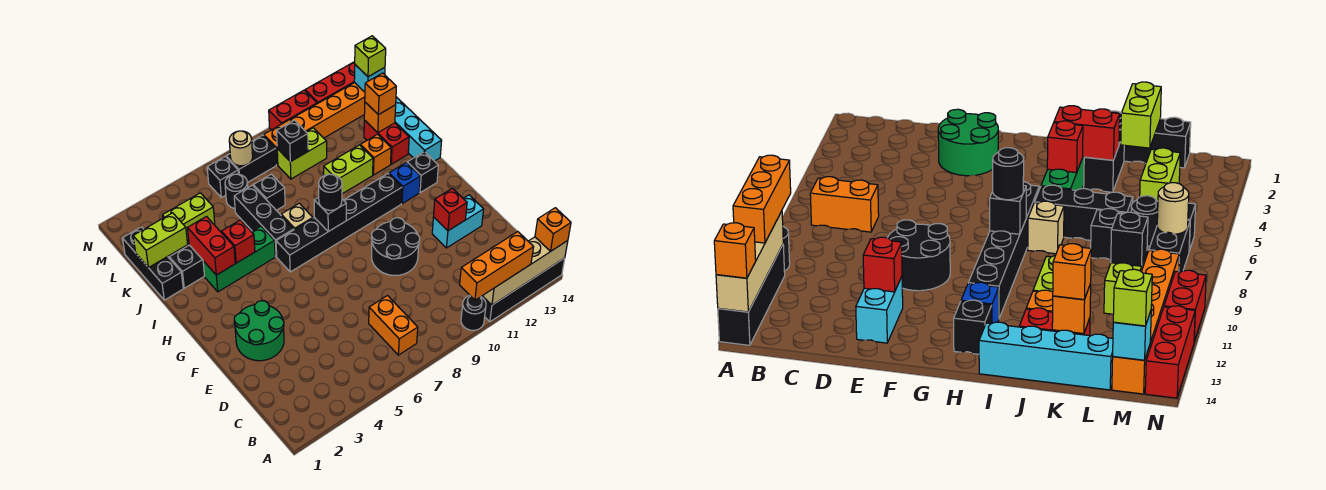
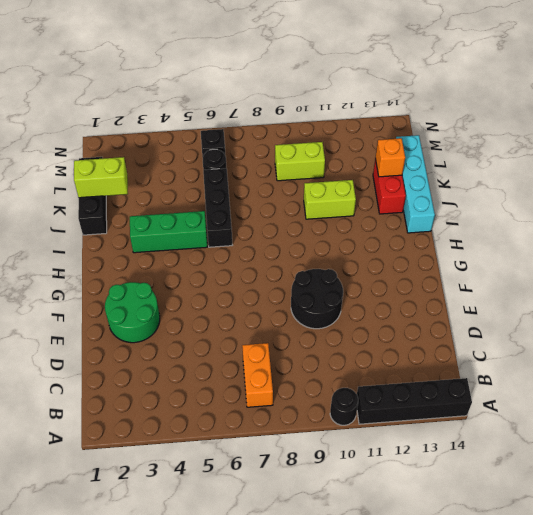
none -> cyan brick E12:E13 level 1
none -> black brick H6:H11 level 1
none -> blue brick H12 level 1
none -> black brick H13 level 1

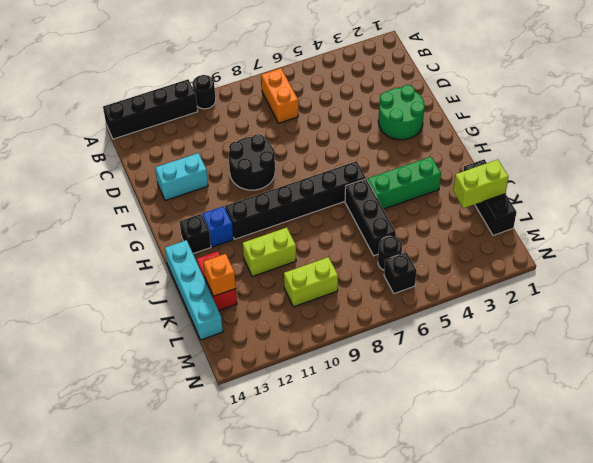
none -> tan brick I7 level 1
none -> black brick J2:J3 level 1
none -> orange brick J12 level 1
none -> black brick K7 level 1

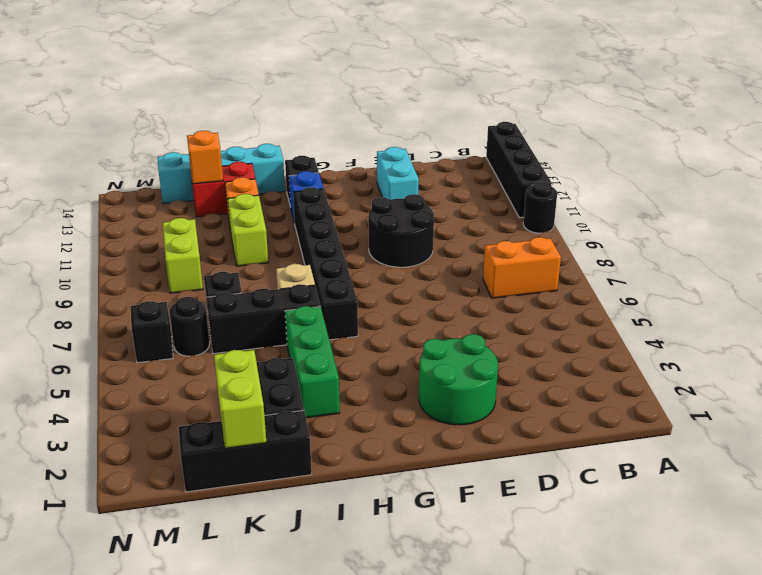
none -> lime brick L3:L4 level 1
none -> black brick M7:M8 level 1
none -> orange brick M9:M14 level 1
none -> red brick N10:N11 level 1

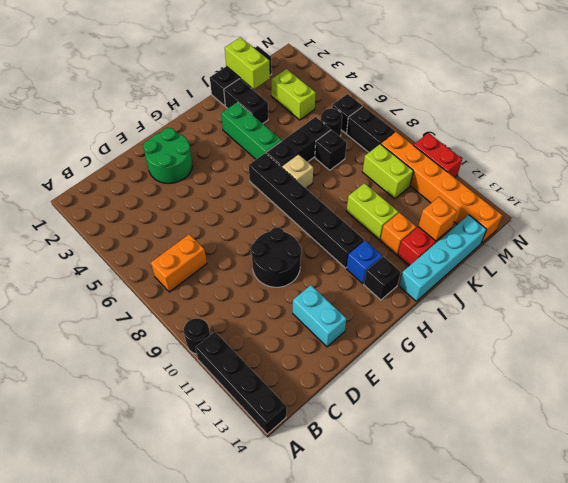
none -> red brick N12:N14 level 1
none -> tan brick A11:A14 level 2
none -> red brick E12 level 2
none -> black brick H8 level 2

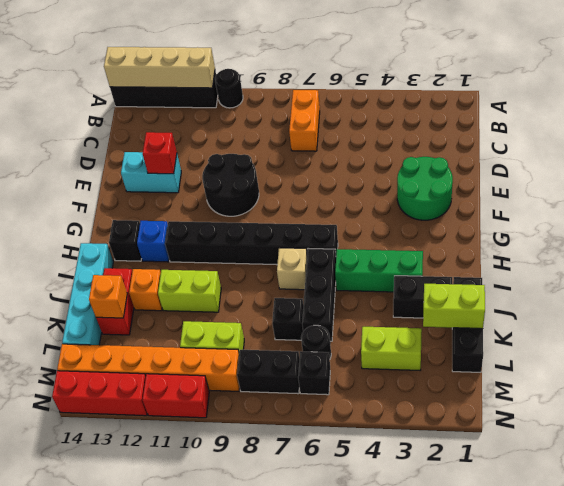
none -> black brick H8 level 2
none -> red brick I3:J3 level 2
none -> red brick I4 level 2
none -> black brick L9 level 2

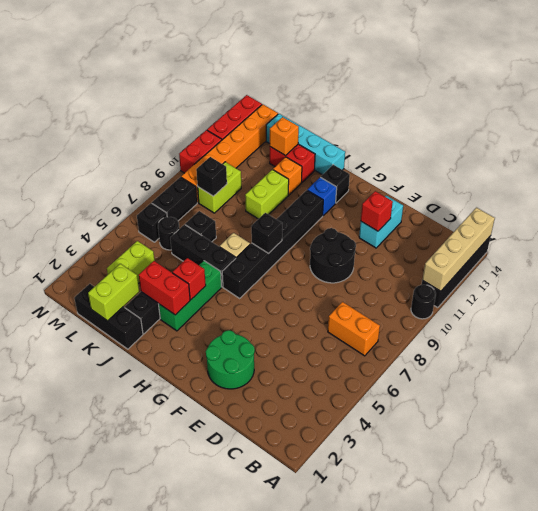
none -> tan round brick M7 level 2
none -> cyan brick M14 level 2
none -> orange brick A10:A12 level 3
none -> orange brick A14 level 3

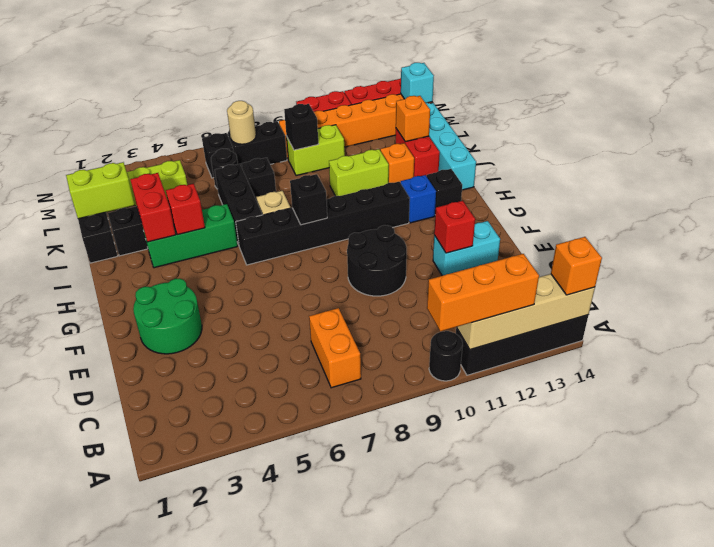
none -> black round brick H8 level 3
none -> orange brick K13 level 3
none -> lime brick M14 level 3

